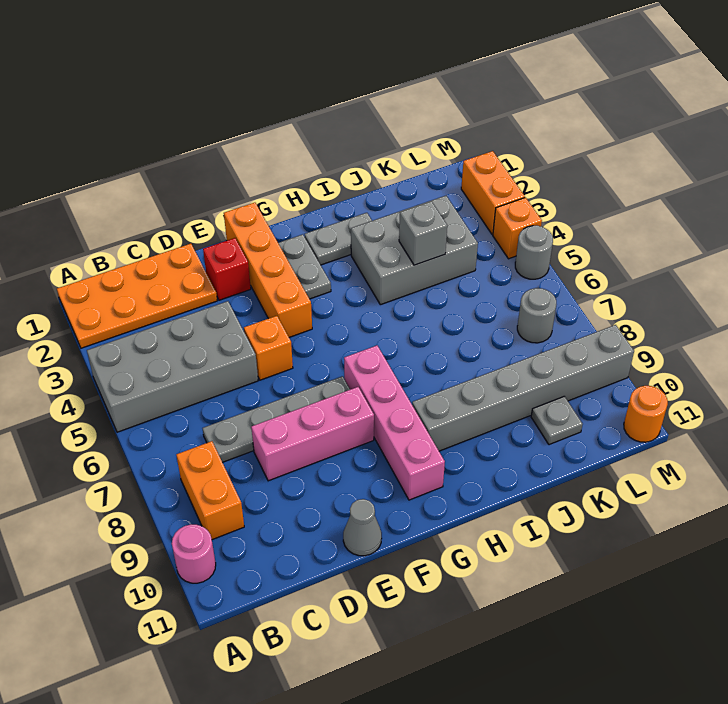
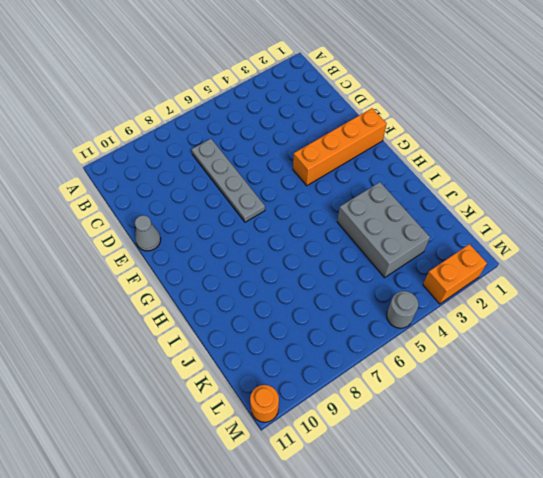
none -> orange plate A1:D2 level 1
none -> grey brick A4:D5 level 1
none -> pink round brick A10 level 1

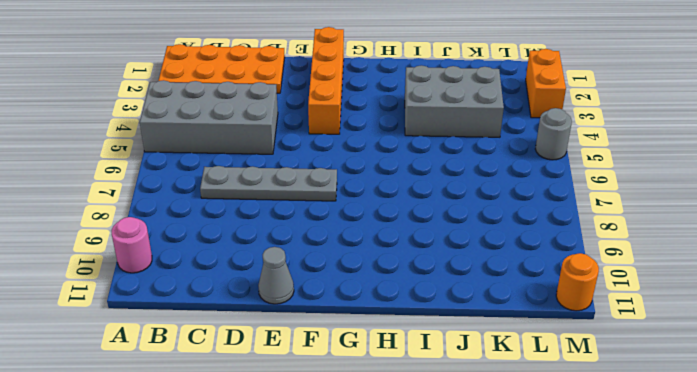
none -> orange brick B8:B9 level 1
none -> pink brick D8:F8 level 1
none -> red brick E2 level 1

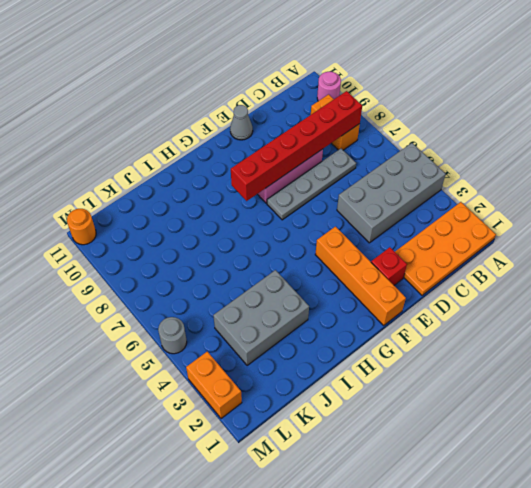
red brick B8:G8 level 2 -> none
none -> orange brick E5 level 1
none -> grey plate G2:G3 level 1
none -> pink brick G7:G10 level 1

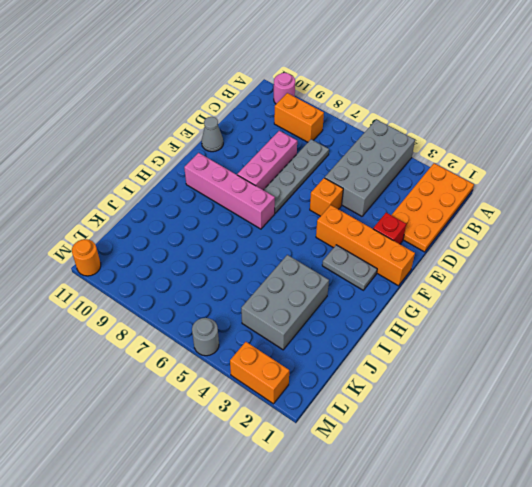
none -> grey plate H2:I2 level 1
none -> grey brick H9:M9 level 1
none -> grey plate K10 level 1

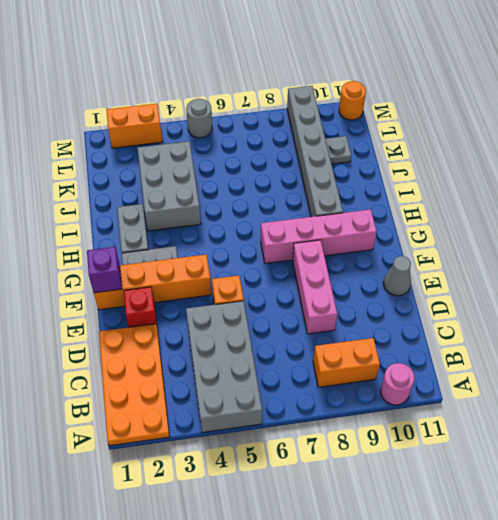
purple brick F1 level 2 -> none
none -> grey plate C7:F7 level 1
none -> grey round brick L7 level 1
none -> orange brick M4 level 1

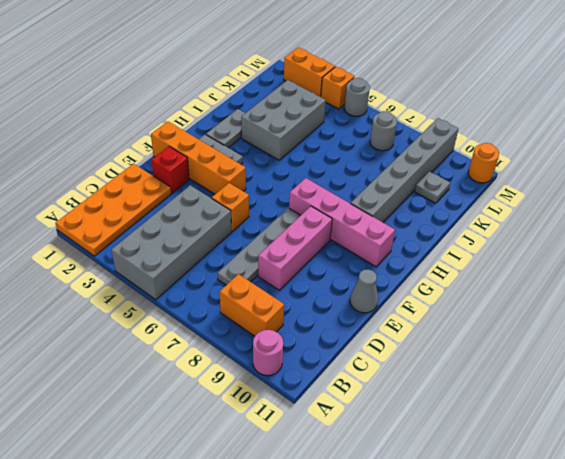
none -> grey brick J4 level 2

